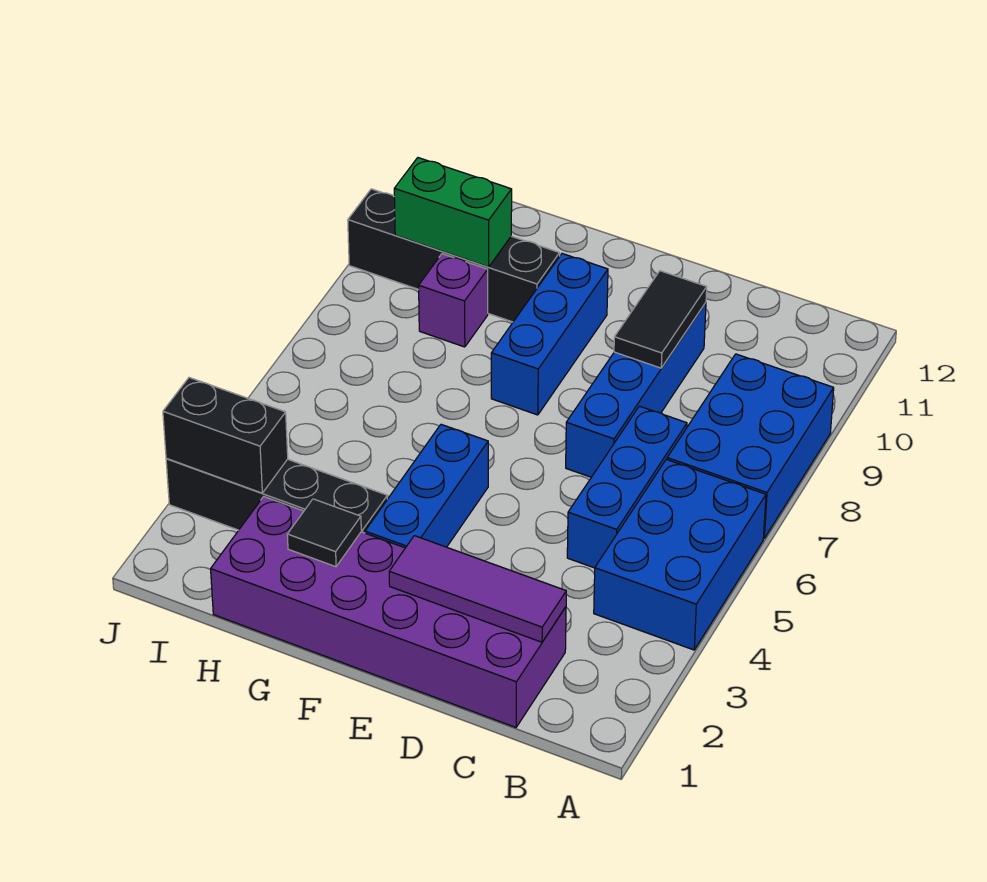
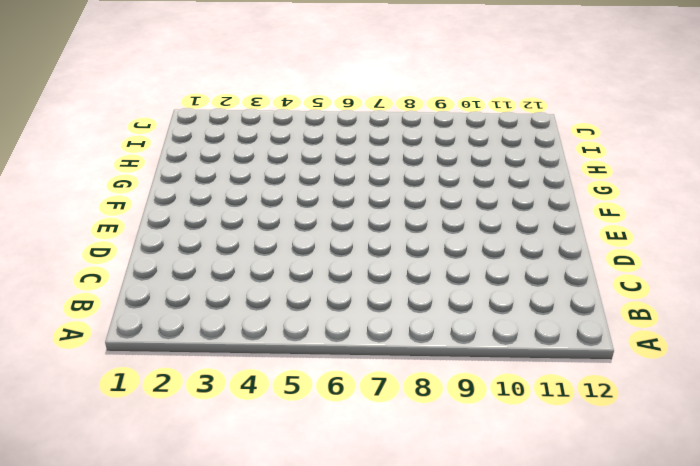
none -> blue brick A4:B6 level 1
none -> blue brick A7:B9 level 1
none -> purple brick C1:H2 level 1

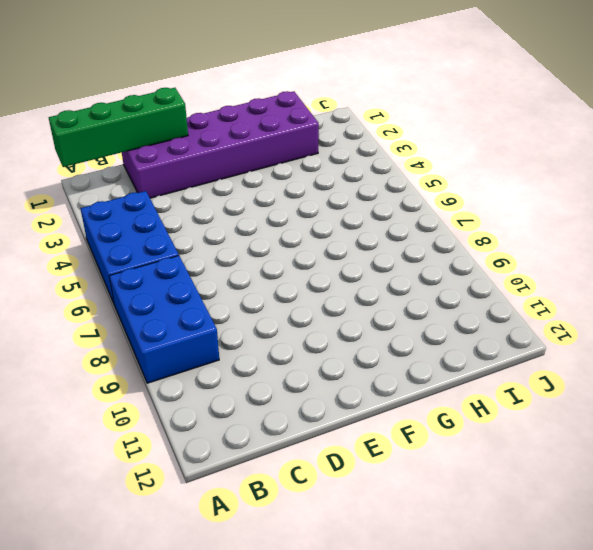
green brick A1:D1 level 2 -> none
none -> blue brick C5:C7 level 1
none -> blue brick D7:D10 level 1
none -> blue brick F3:F5 level 1

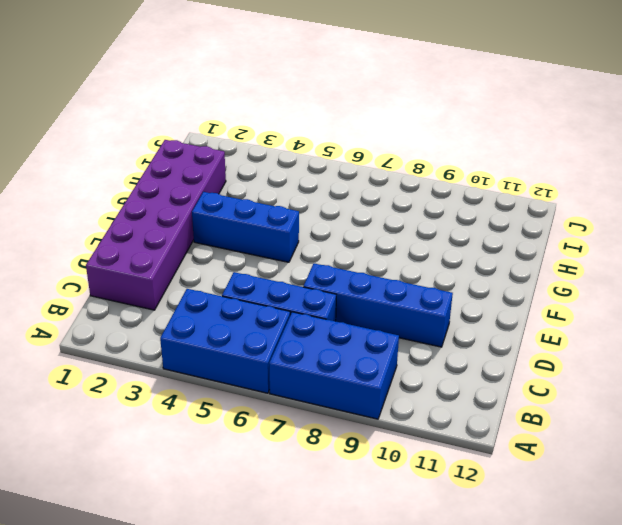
none -> blue brick F8:F10 level 1
none -> black brick G3:J3 level 1
none -> black brick G10:J10 level 1

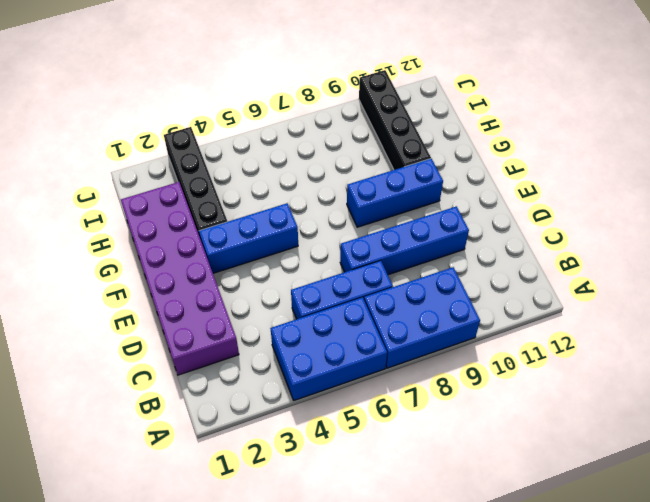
none -> purple brick H9 level 1
none -> purple tile C2:E2 level 2
none -> black tile D9:D10 level 2

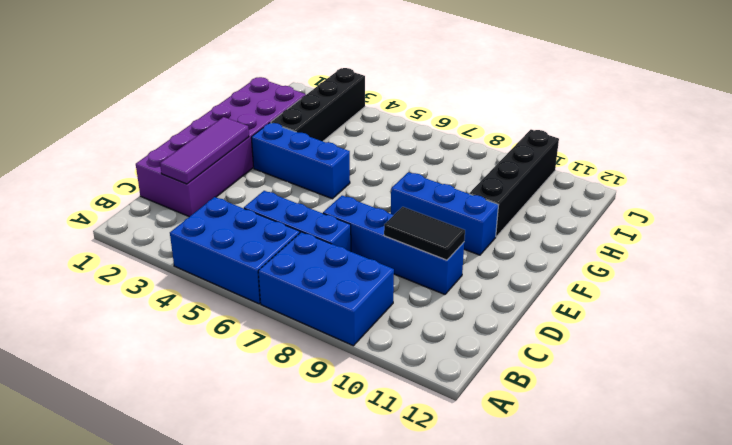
none -> purple brick H9 level 1
none -> black tile G2 level 2
none -> green brick H10:I10 level 2

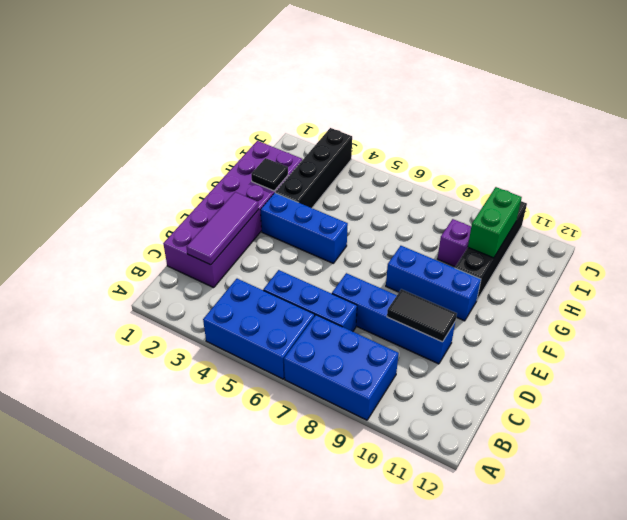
none -> black brick I3:J3 level 2

